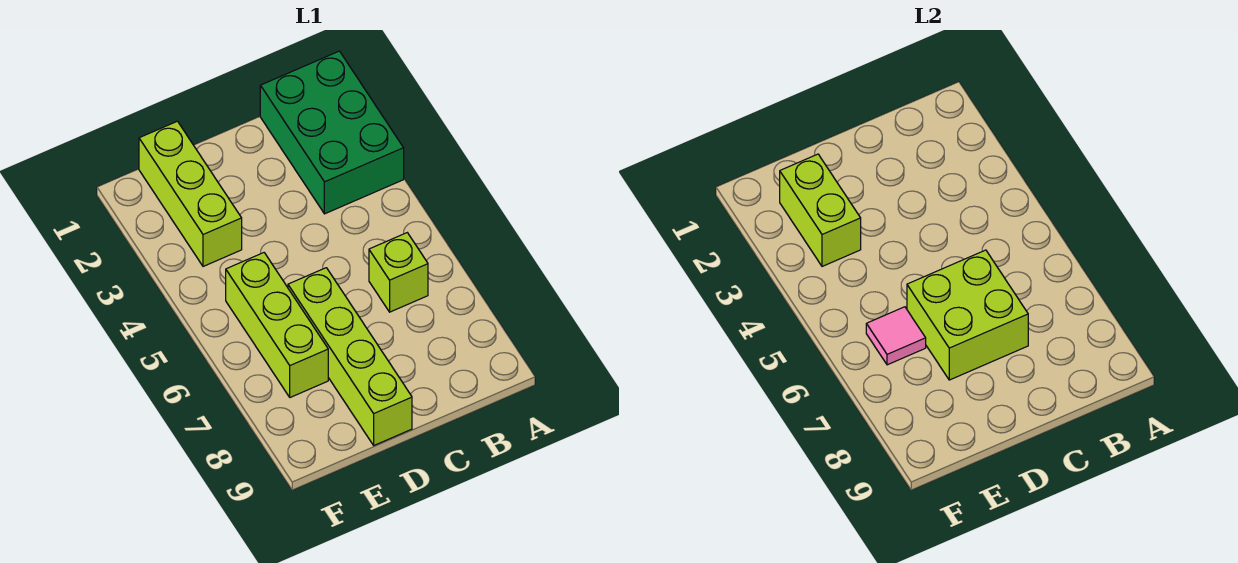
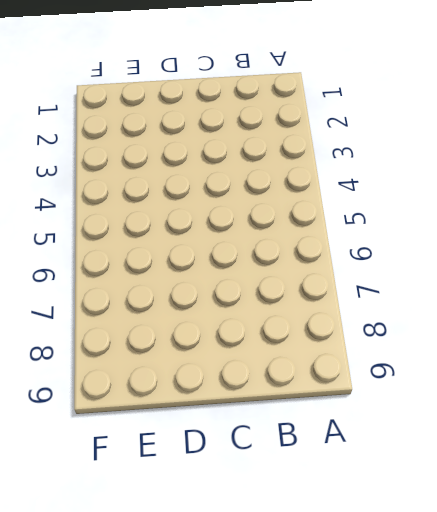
none -> green brick A1:B3 level 1
none -> lime brick B6 level 1

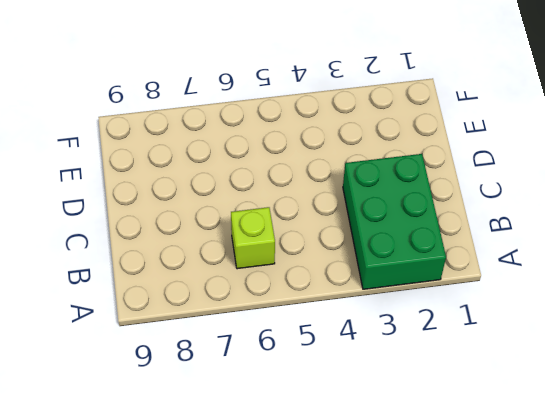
green brick A2:C3 level 1 -> green brick A1:B3 level 1
none -> lime brick D6:D9 level 1
none -> lime brick E1:E3 level 1

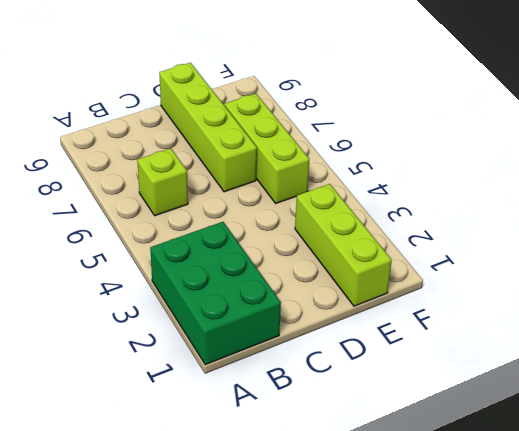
none -> lime brick C6:D7 level 2
none -> lime brick E2:E3 level 2

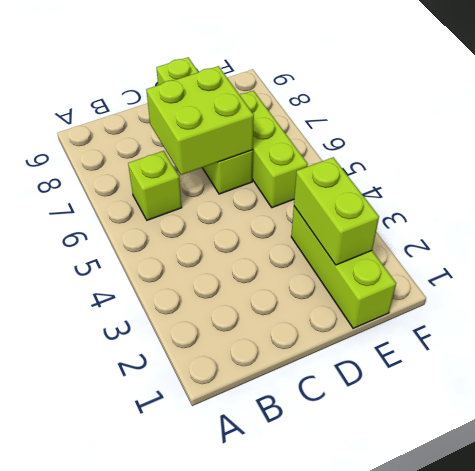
none -> green brick A1:B3 level 1
none -> pink tile E6 level 2

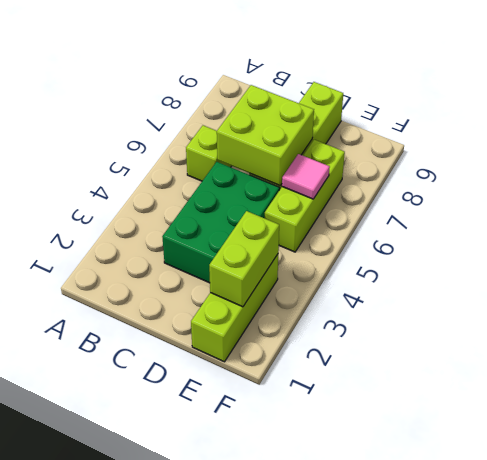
green brick C3:D5 level 1 -> green brick A1:B3 level 1

